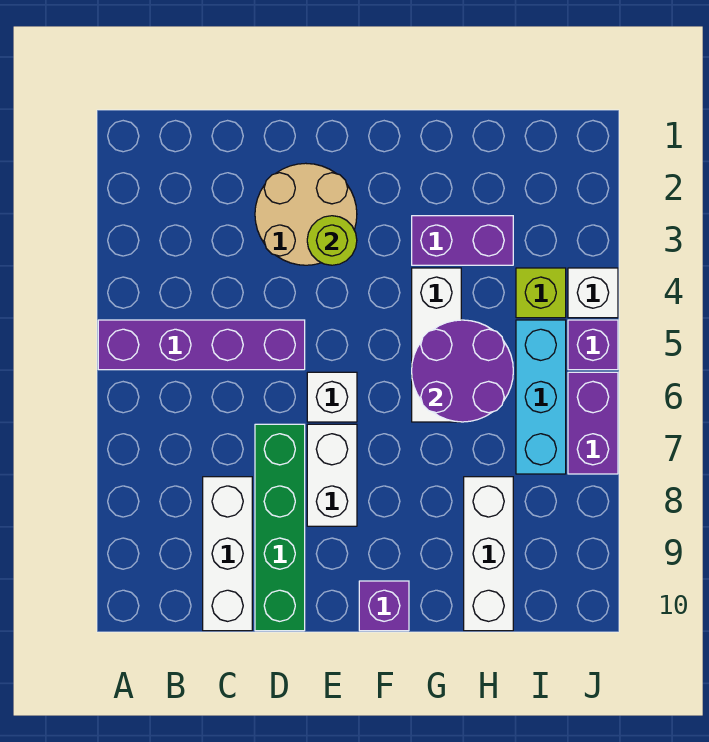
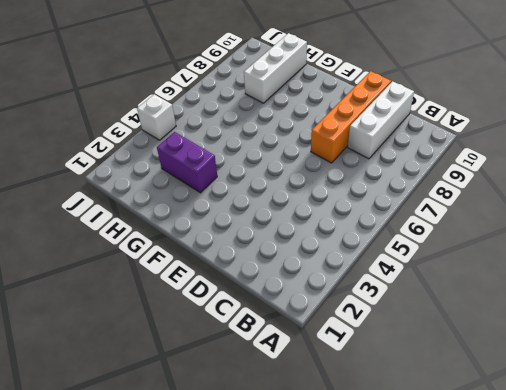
orange brick D7:D10 level 1 -> green brick D7:D10 level 1
none -> purple brick A5:D5 level 1
none -> tan round brick D2:E3 level 1
none -> white brick E6 level 1

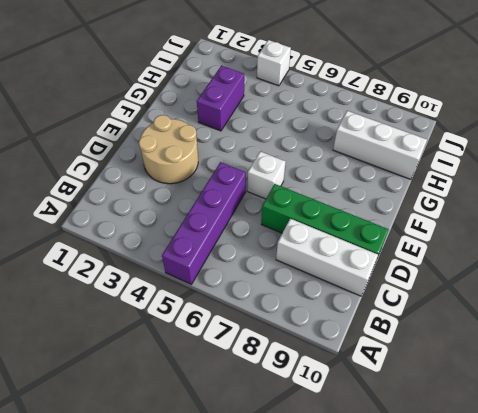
none -> white brick E7:E8 level 1
none -> purple brick F10 level 1
none -> white brick G4:G6 level 1

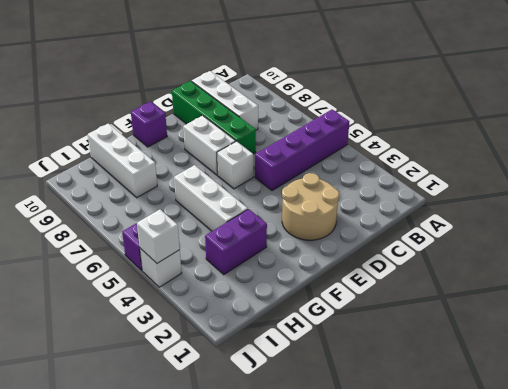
white brick J4 level 2 -> none
none -> lime brick I4 level 1
none -> cyan brick I5:I7 level 1
none -> purple brick J6:J7 level 1

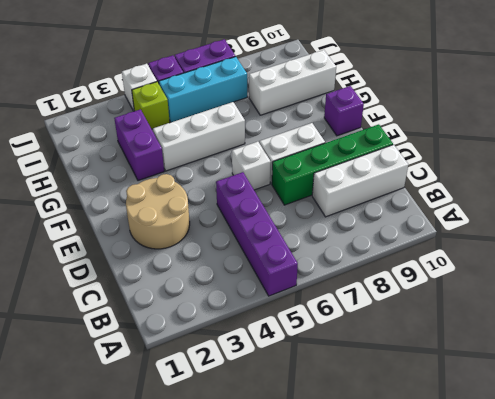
none -> lime round brick E3 level 2
none -> purple round brick G5:H6 level 2

